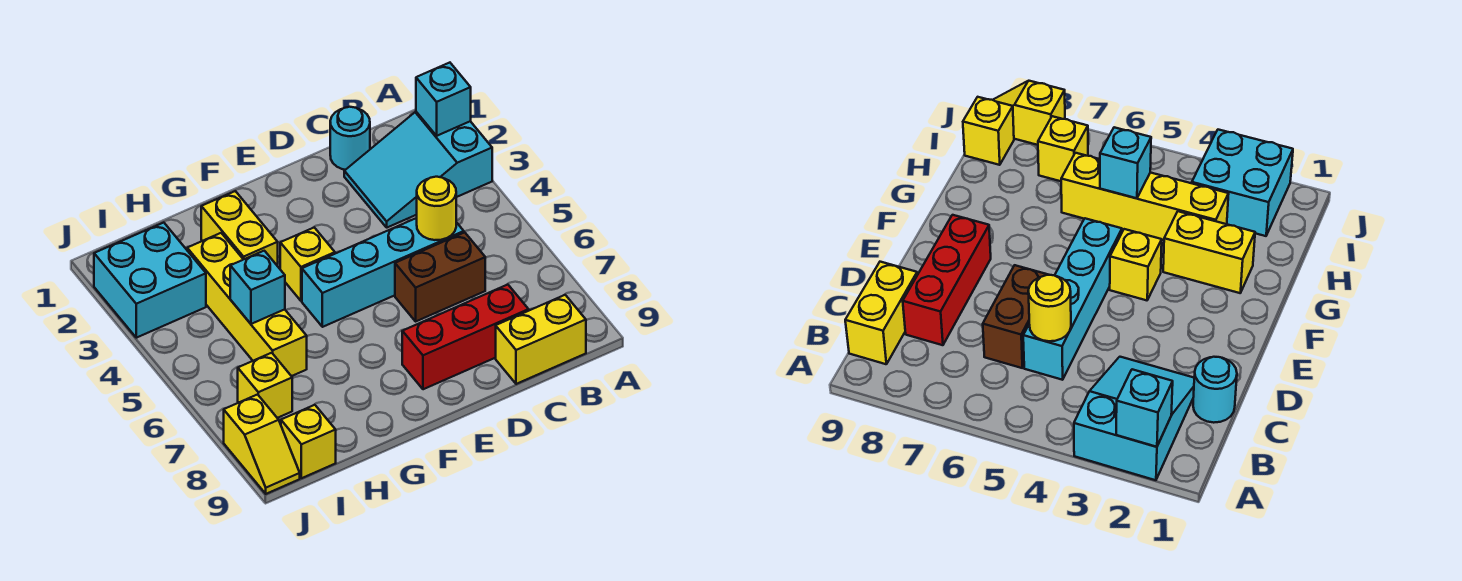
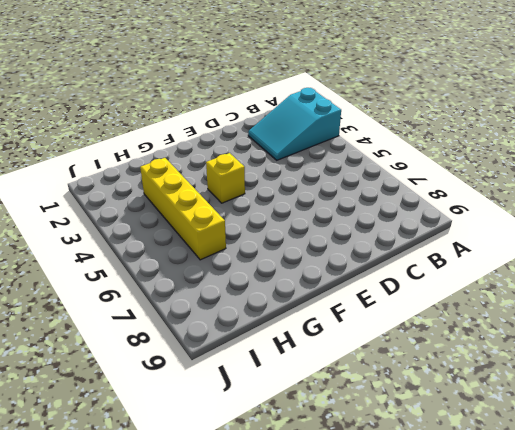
none -> yellow brick B9:C9 level 1
none -> cyan round brick C1 level 1
none -> cyan brick C5:F5 level 1

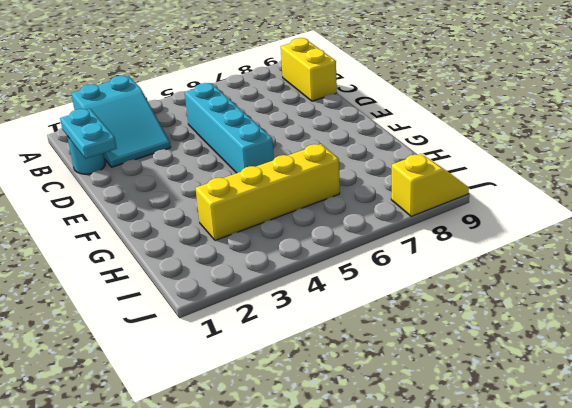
cyan plate C1:D1 level 2 -> none
none -> brown brick C6:D6 level 1
none -> red brick C8:E8 level 1
none -> yellow brick F4 level 1

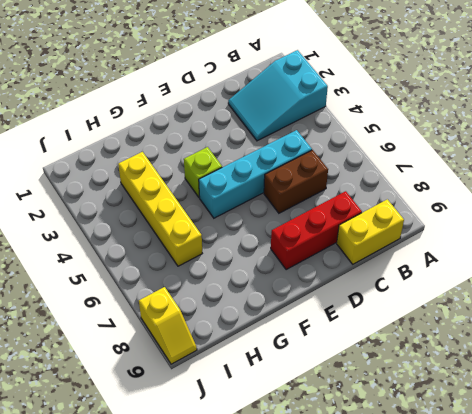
lime brick F4 level 1 -> yellow brick F4 level 1
none -> cyan round brick C1 level 1
none -> yellow brick G2:G3 level 1
none -> cyan brick I2:J3 level 1

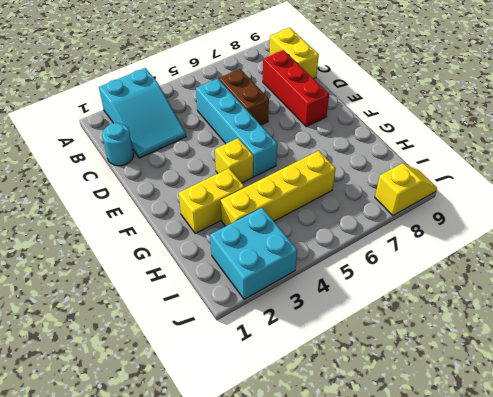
none -> yellow brick I7 level 1
none -> yellow brick I9 level 1
none -> cyan brick A2 level 2

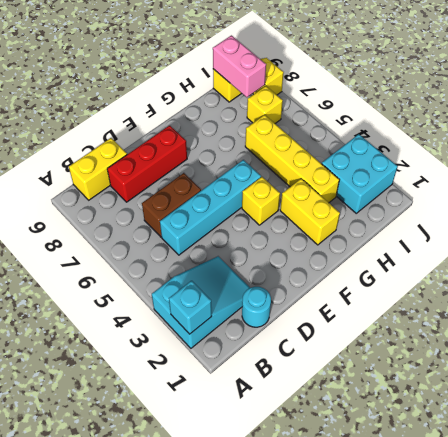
pink brick I8:I9 level 2 -> none
none -> yellow round brick C5 level 2
none -> cyan brick H5 level 2

